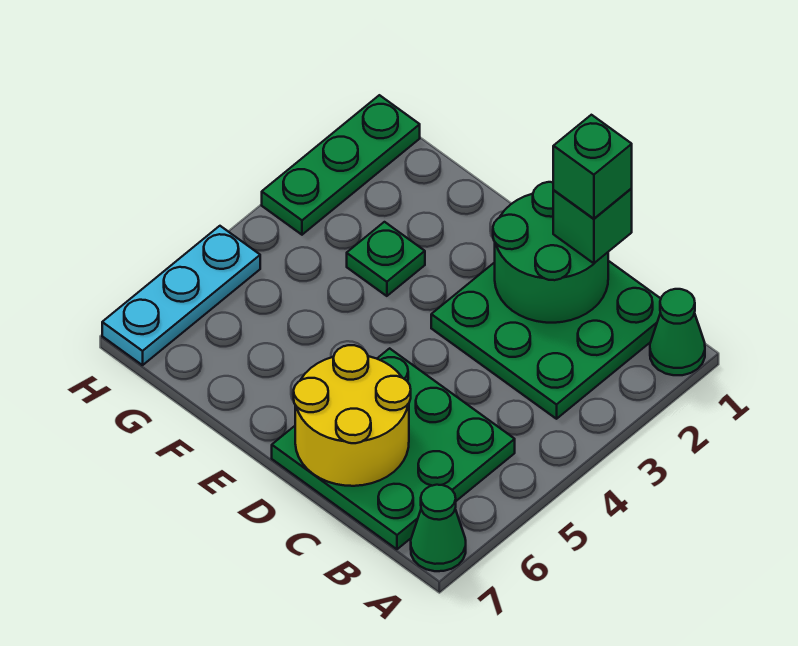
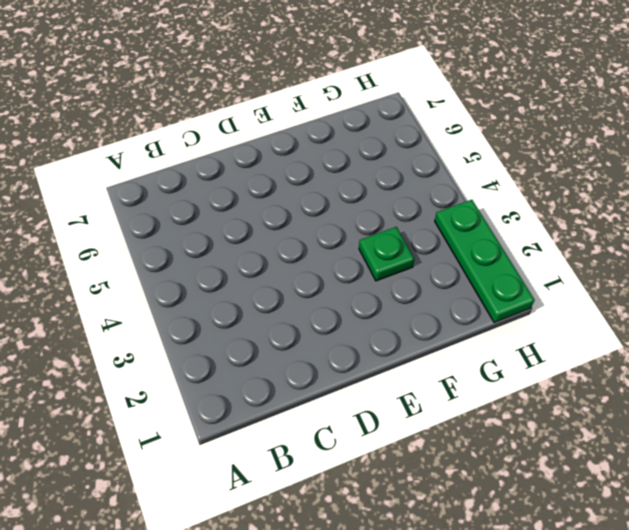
none -> green cone A1 level 1
none -> green cone A7 level 1

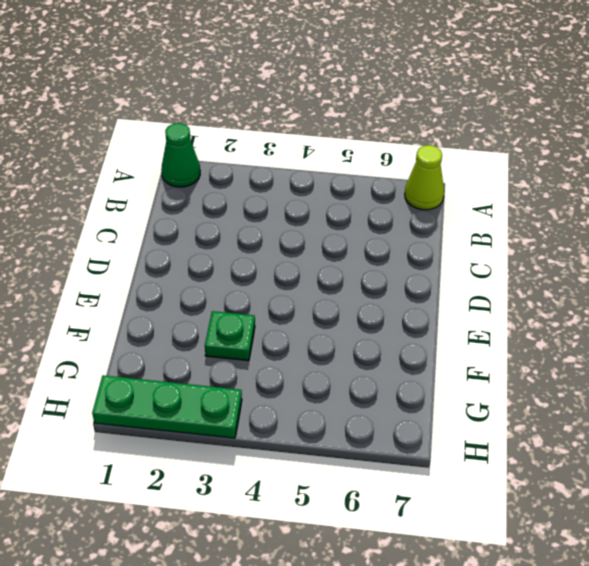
lime cone A7 level 1 -> green cone A7 level 1
none -> green plate B1:D3 level 1
none -> green plate B5:D7 level 1

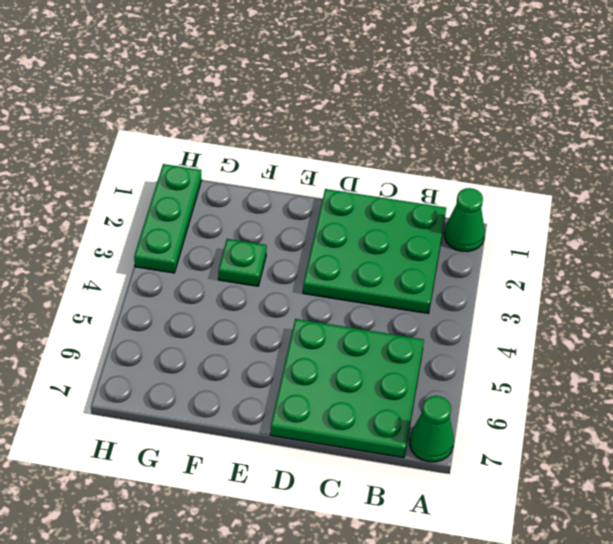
none -> cyan plate H5:H7 level 1
none -> green round brick C1:D2 level 2

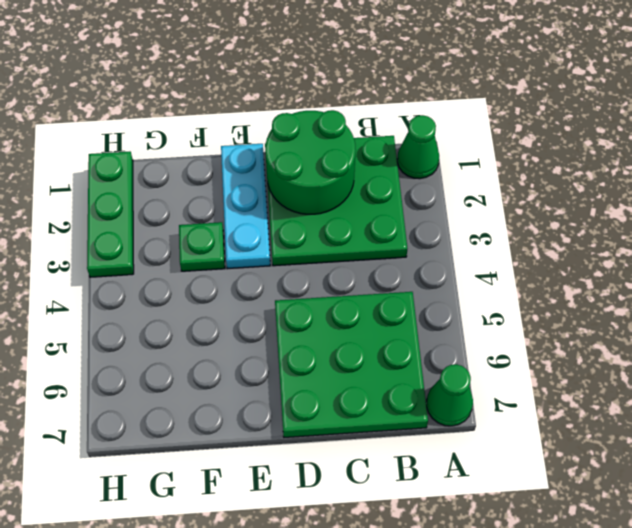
cyan plate E1:E3 level 1 -> cyan plate H5:H7 level 1
none -> yellow round brick C6:D7 level 2
none -> green brick C1 level 3

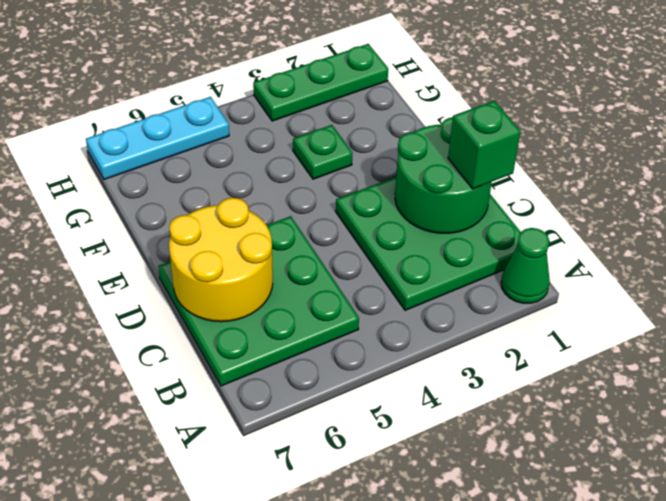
none -> green cone A7 level 1
none -> green brick C1 level 4

